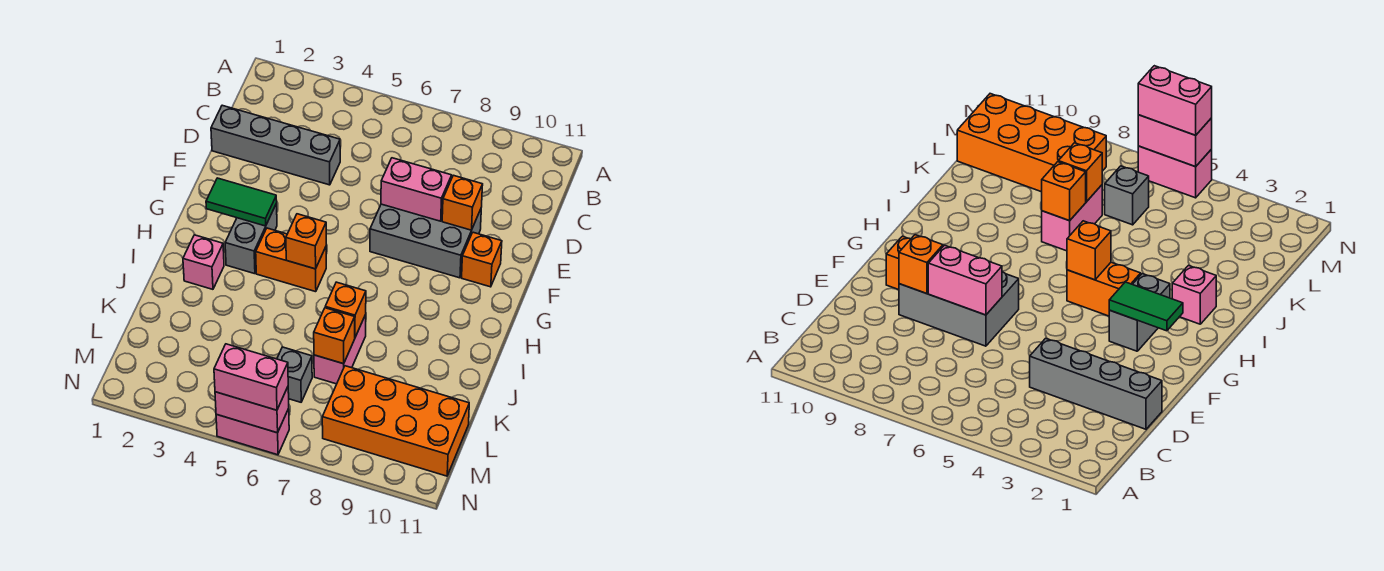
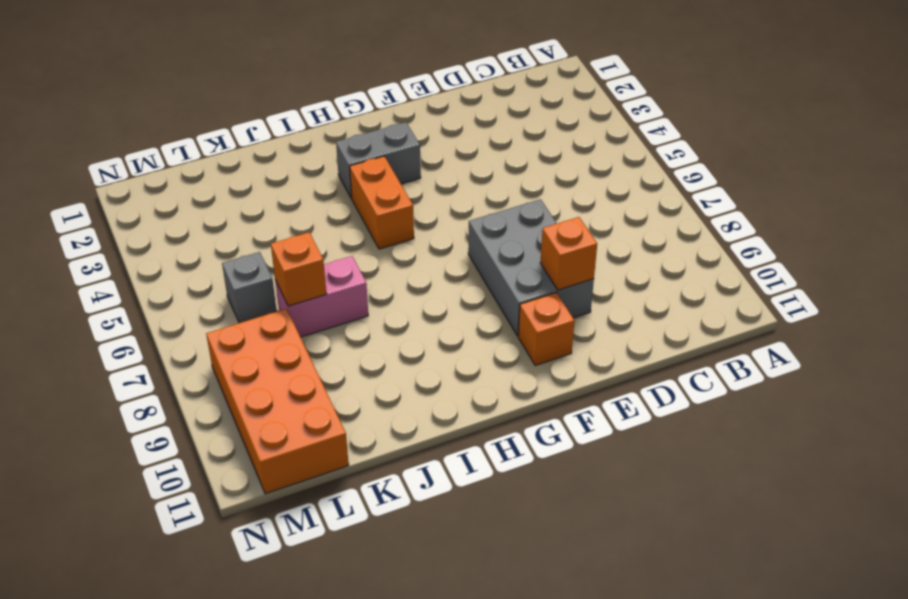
none -> grey brick D1:D4 level 1
none -> pink brick I2 level 1
none -> pink brick N5:N6 level 1

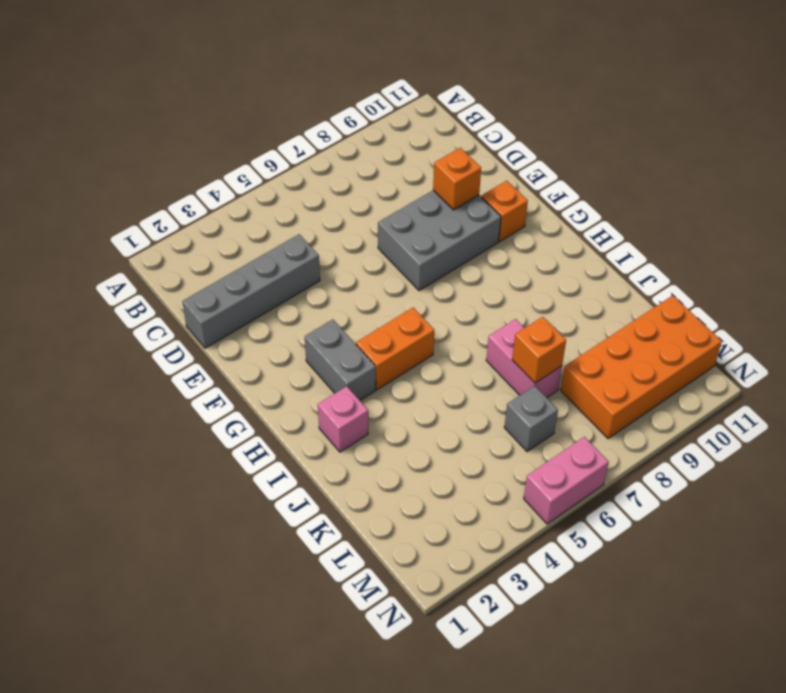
none -> pink brick E7:E8 level 2
none -> green tile G2:G3 level 2
none -> orange brick H5 level 2

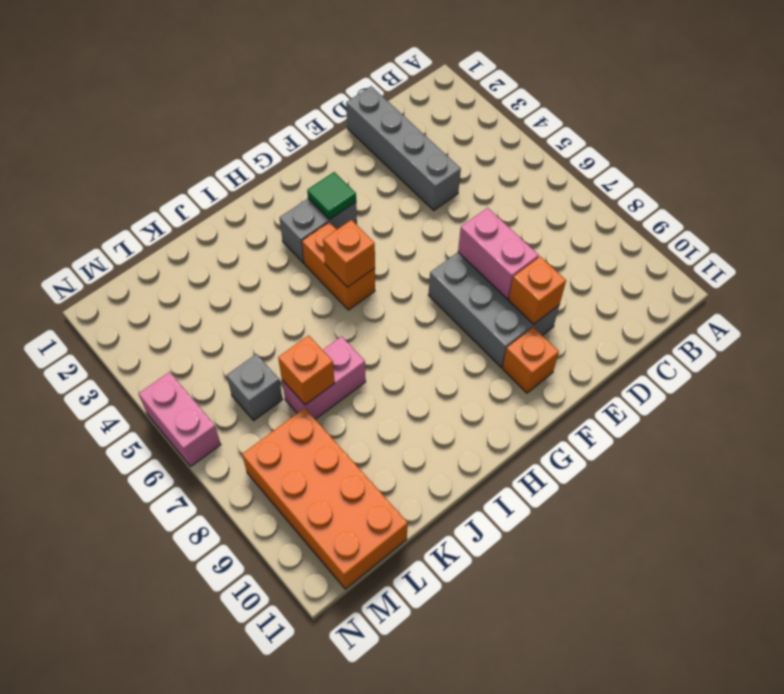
green tile G3 level 2 -> green tile G2:G3 level 2
none -> pink brick I2 level 1
none -> orange brick J7 level 2
none -> pink brick N5:N6 level 2

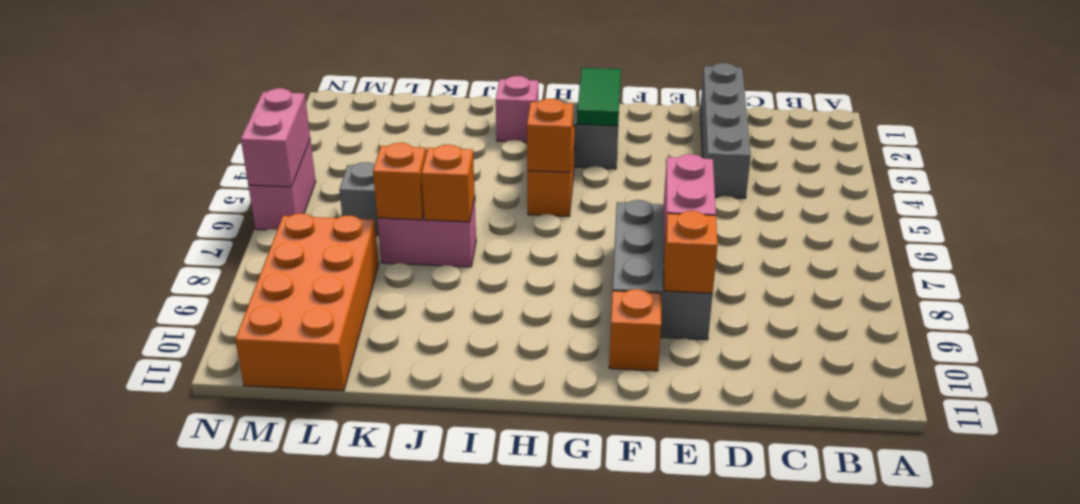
none -> pink brick N5:N6 level 3

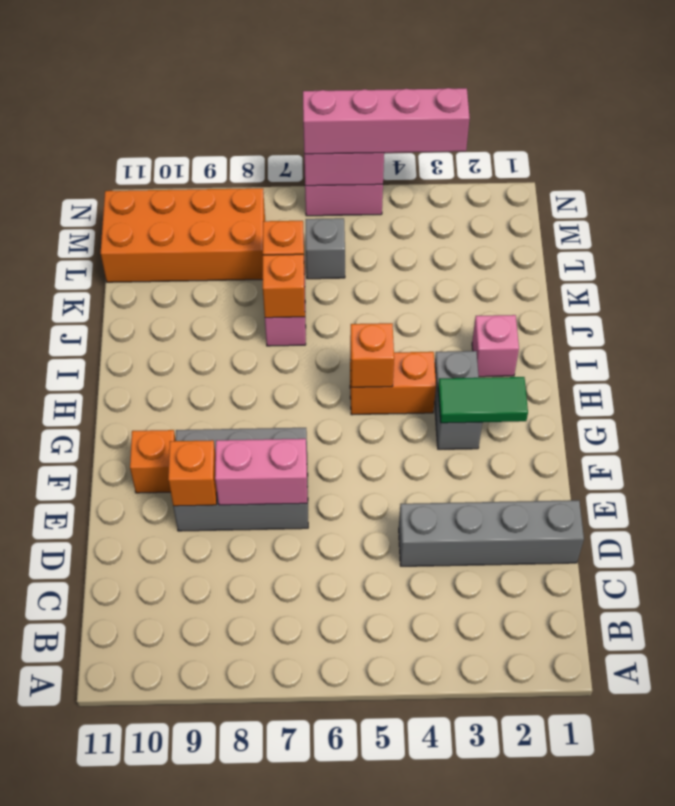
pink brick N3:N6 level 3 -> pink brick N5:N6 level 3

